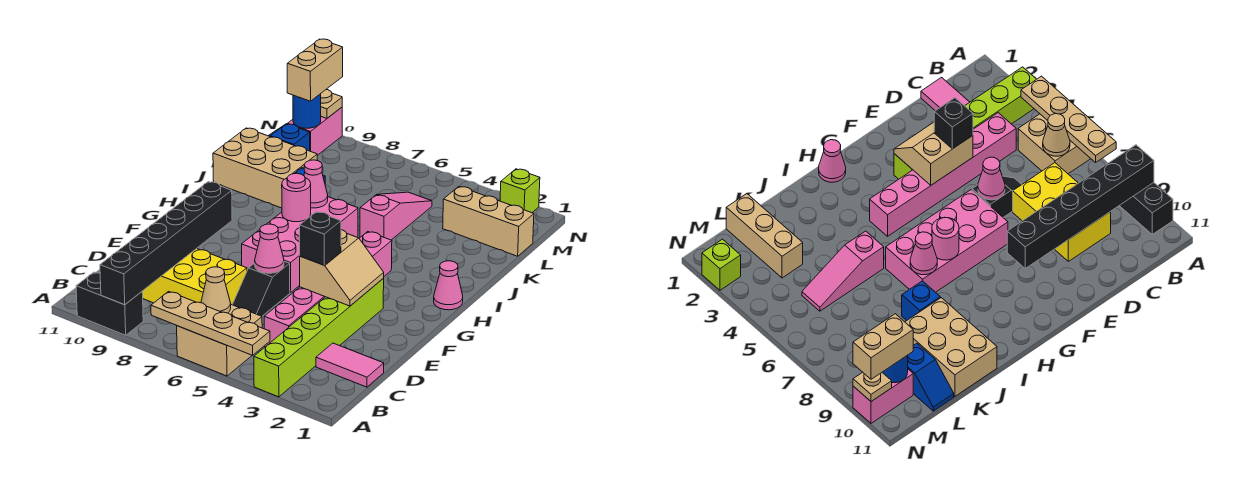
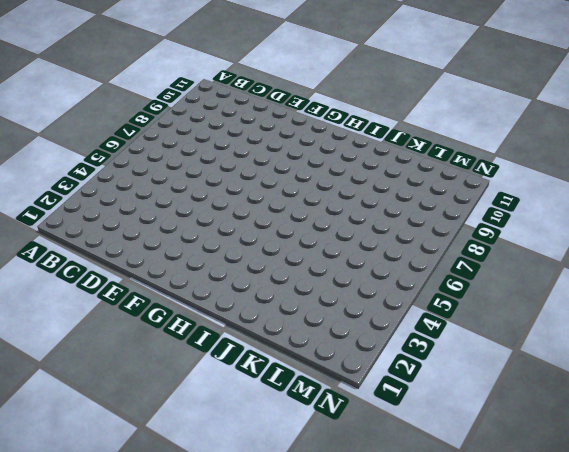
none -> lime brick A3:F3 level 1
none -> tan brick A5:B6 level 1
none -> black brick A9:A10 level 1

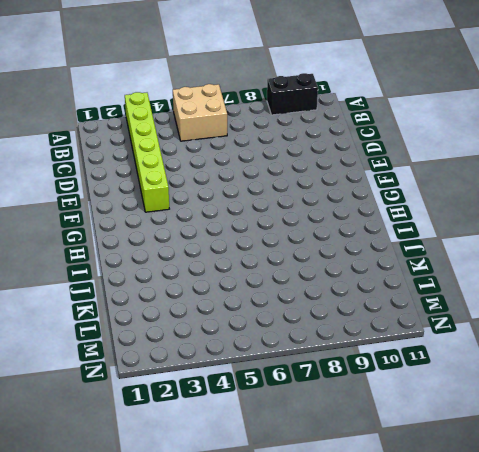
none -> pink tile C1:C2 level 1
none -> pink brick C4:H4 level 1
none -> yellow brick C7:D9 level 1

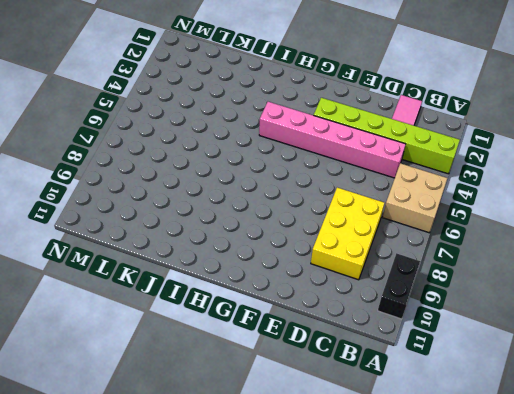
none -> black slope D6:E6 level 1 top E
none -> pink brick F6:I7 level 1
none -> pink cone H1 level 1

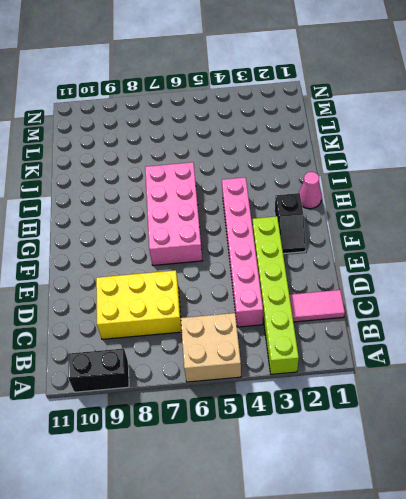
black slope F2:G2 level 1 top G -> black slope D6:E6 level 1 top E
none -> pink slope J5:L5 level 1 top J
none -> blue brick J8 level 1
none -> tan brick J9:K11 level 1

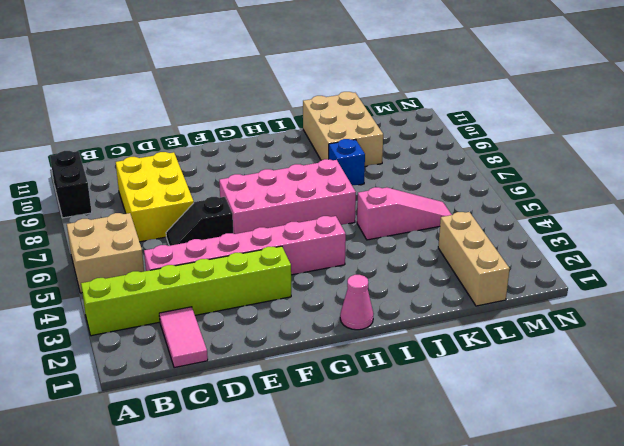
none -> blue slope L10:L11 level 1 top 10
none -> pink brick M10:N10 level 1
none -> lime brick N2 level 1

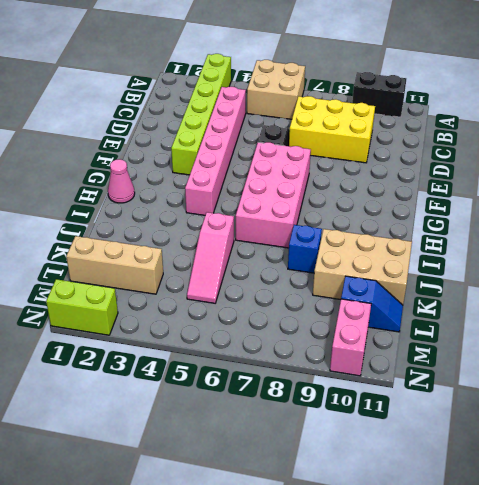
lime brick N1:N2 level 1 -> lime brick N2 level 1
none -> pink tile C1:C2 level 1
none -> tan plate A4:A7 level 2
none -> black brick A9:F9 level 2

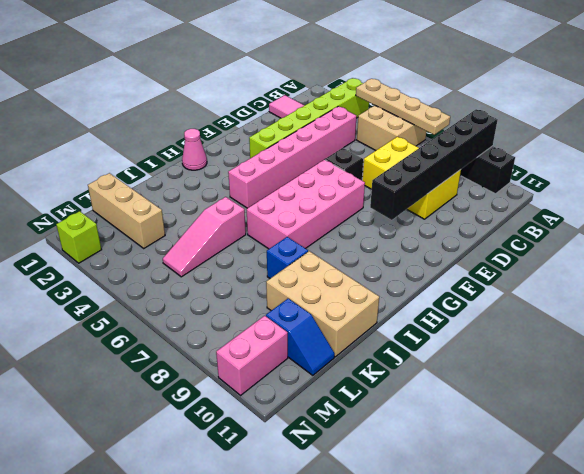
none -> tan cone B6 level 2
none -> tan slope E3:F4 level 2 top 4
none -> pink cone E6 level 2

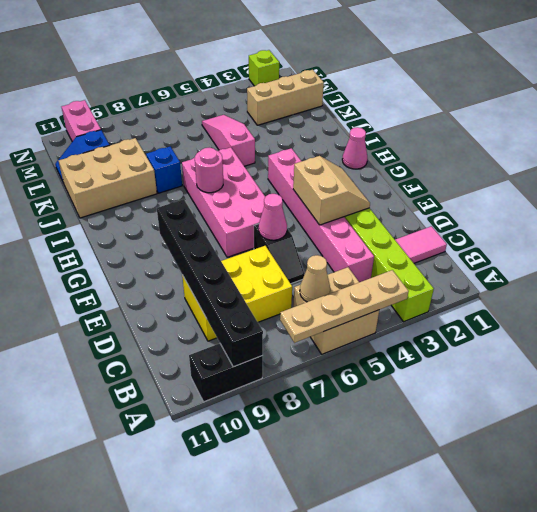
none -> pink cone I7 level 2
none -> blue round brick M10 level 2
none -> tan plate N10 level 2

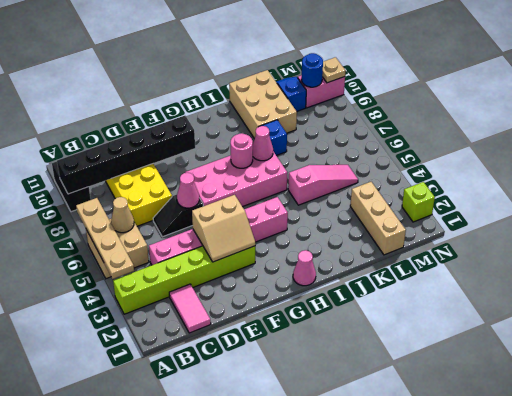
none -> black brick E4 level 3
none -> tan brick M10:N10 level 3

